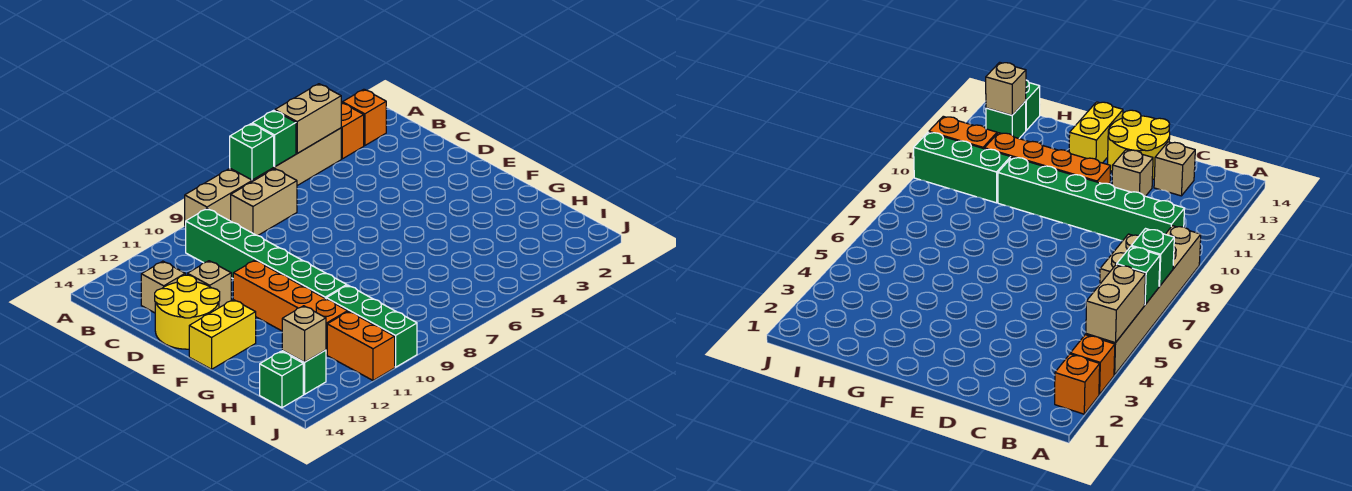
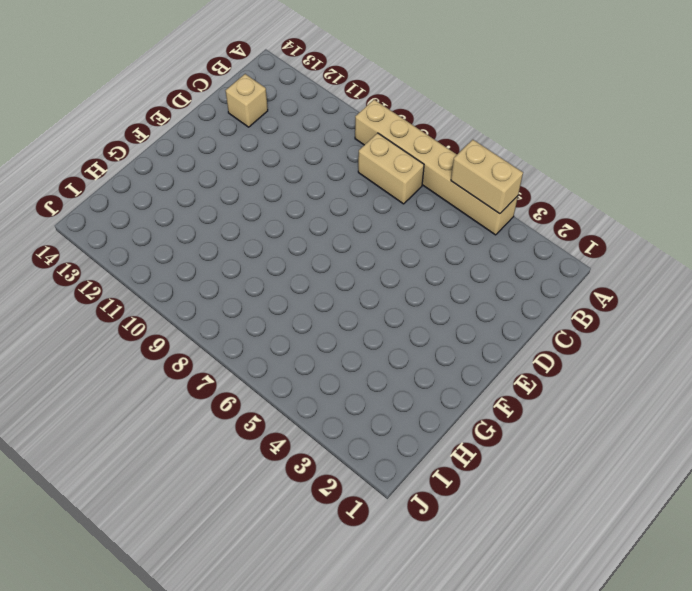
none -> orange brick A2 level 1
none -> orange brick A3 level 1
none -> green brick B10:G10 level 1

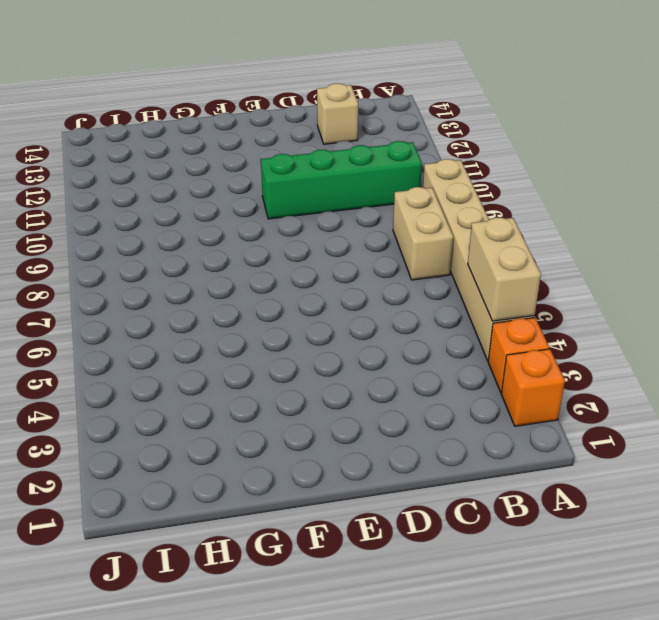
green brick B10:E10 level 1 -> green brick B10:G10 level 1
none -> tan brick D12 level 1
none -> yellow round brick D13:E14 level 1
none -> orange brick E11:H11 level 1

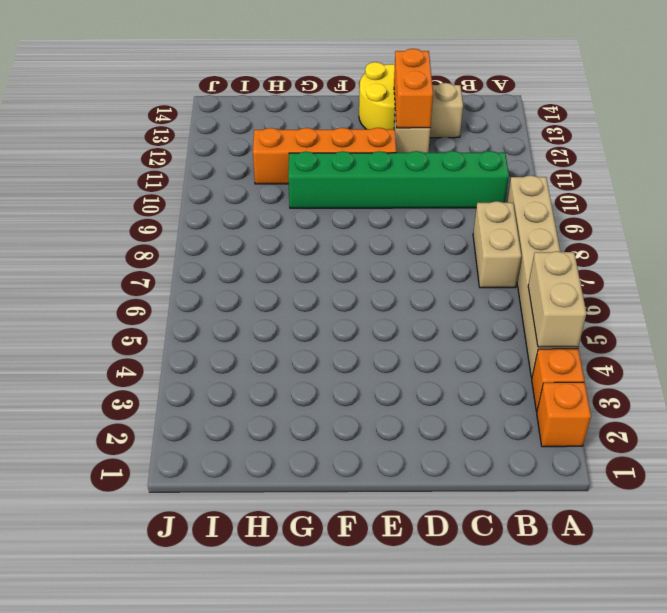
orange brick D12:D13 level 2 -> orange brick I11:J11 level 1
none -> yellow brick F13:F14 level 1
none -> green brick H10:J10 level 1
none -> green brick I13 level 1

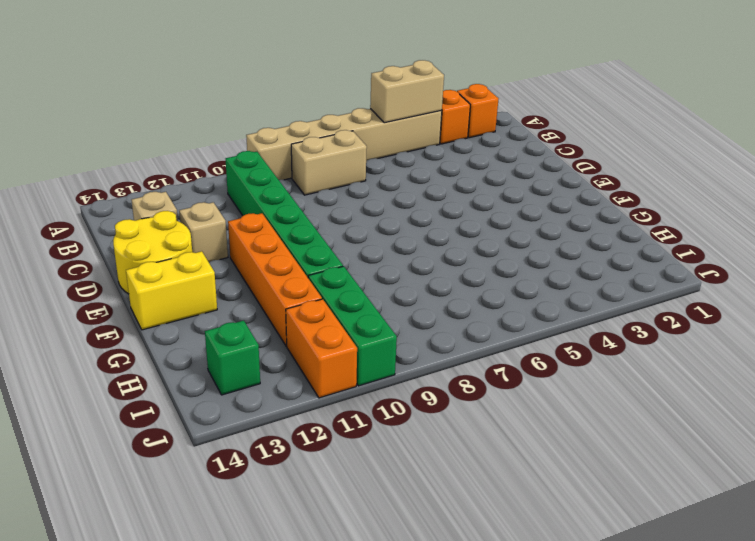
none -> green brick I14 level 1
none -> green brick A6 level 2
none -> green brick A7 level 2

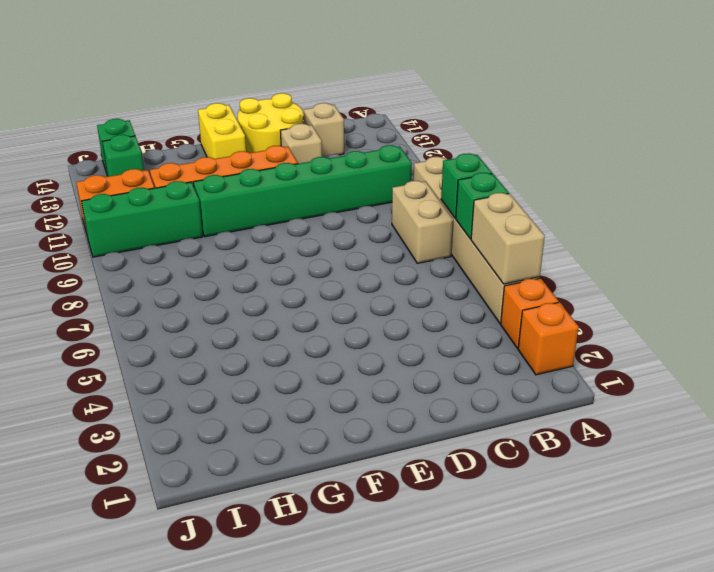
none -> tan brick I13 level 2

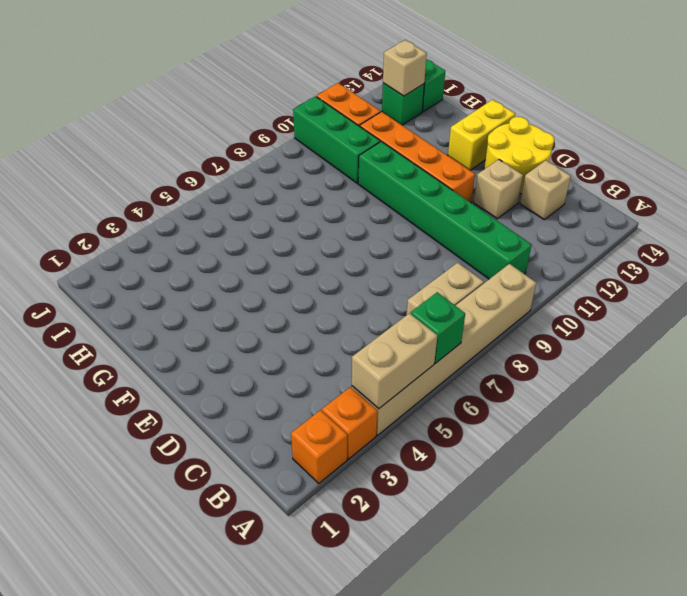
none -> green brick A7 level 2

